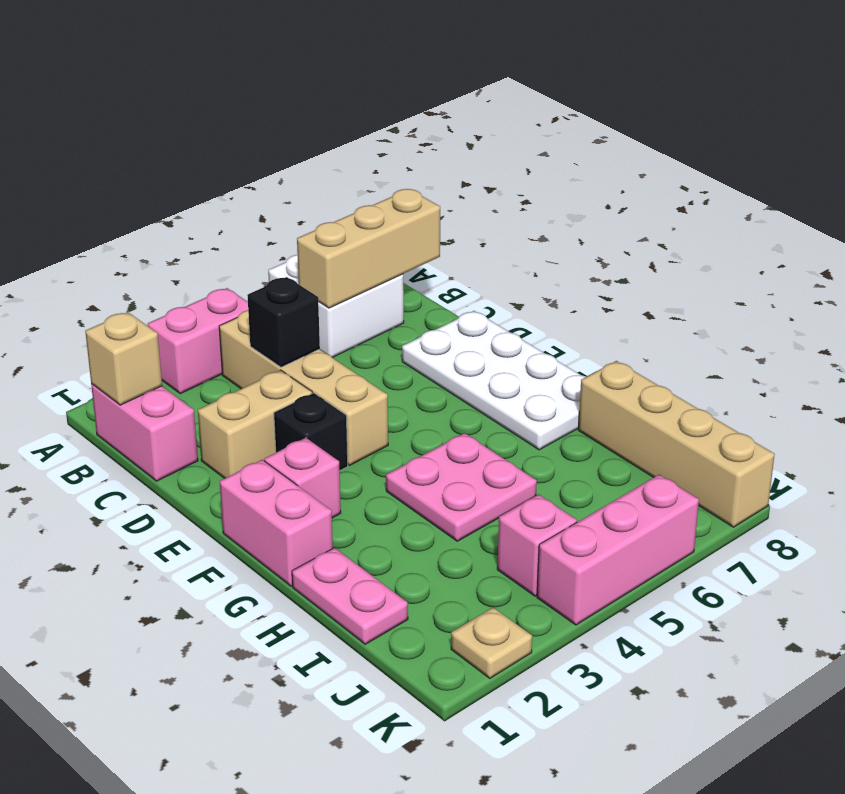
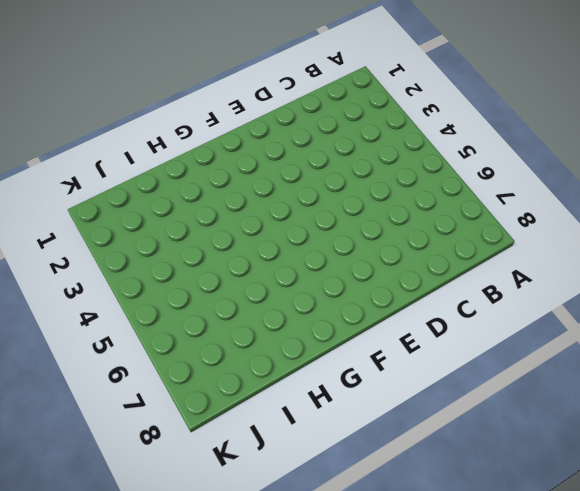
none -> pink brick A3:A4 level 1
none -> white brick A6:B7 level 1
none -> pink brick B1:C1 level 1

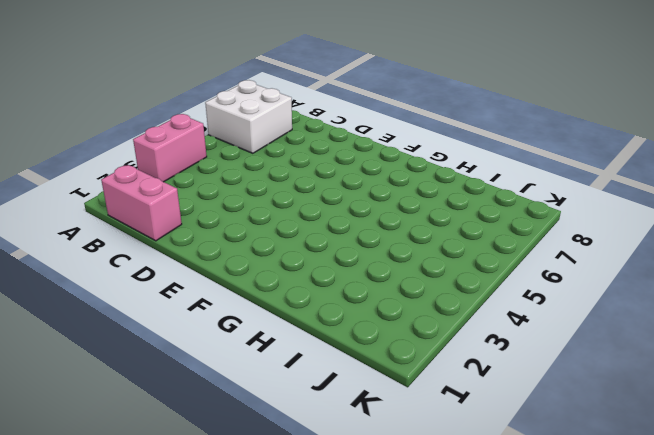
none -> tan brick B4:E4 level 1
none -> tan brick D2:D3 level 1
none -> white plate D7:G8 level 1

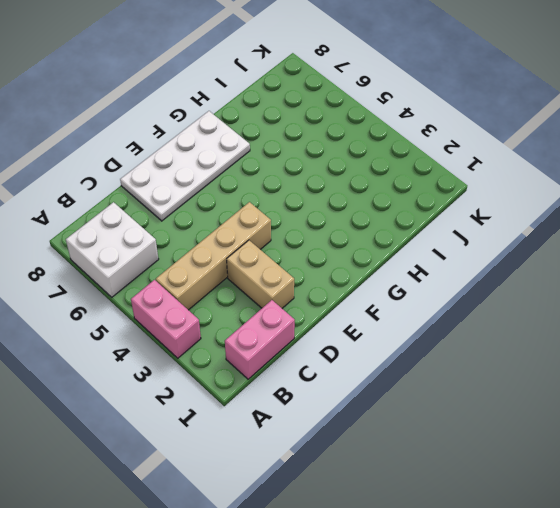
none -> black brick E3 level 1
none -> pink brick F1:G1 level 1
none -> pink brick F2 level 1

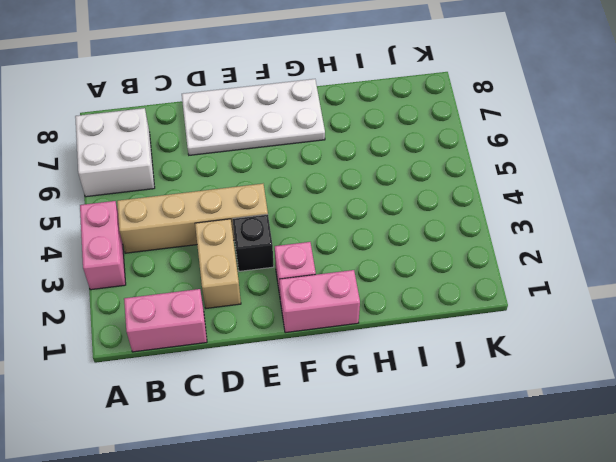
none -> pink plate G4:H5 level 1
none -> pink plate H1:I1 level 1
none -> tan brick H8:K8 level 1

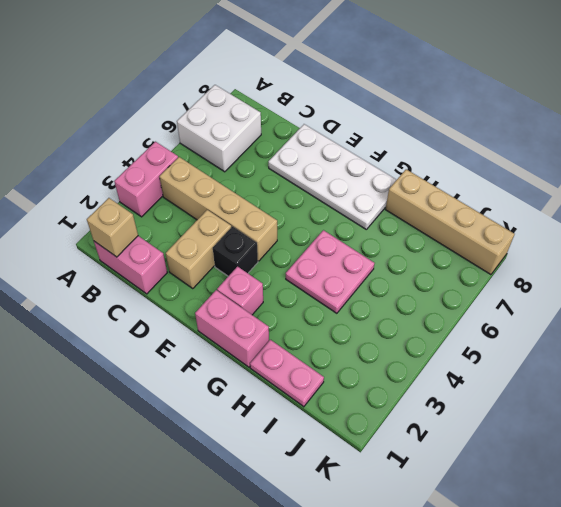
none -> pink brick J4 level 1
none -> tan plate K2 level 1
none -> pink brick K4:K6 level 1

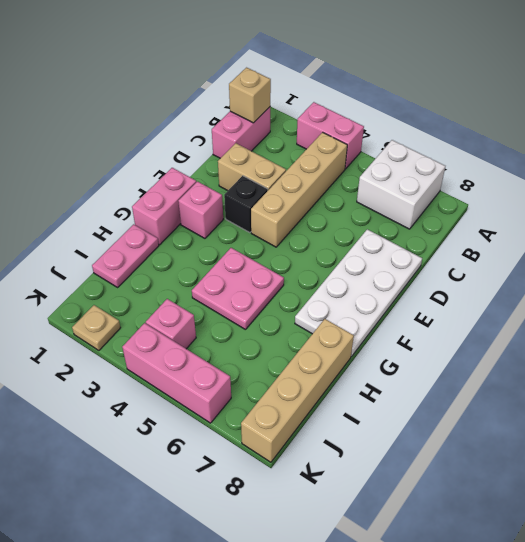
none -> tan brick B6:B8 level 2
none -> black brick C4 level 2

